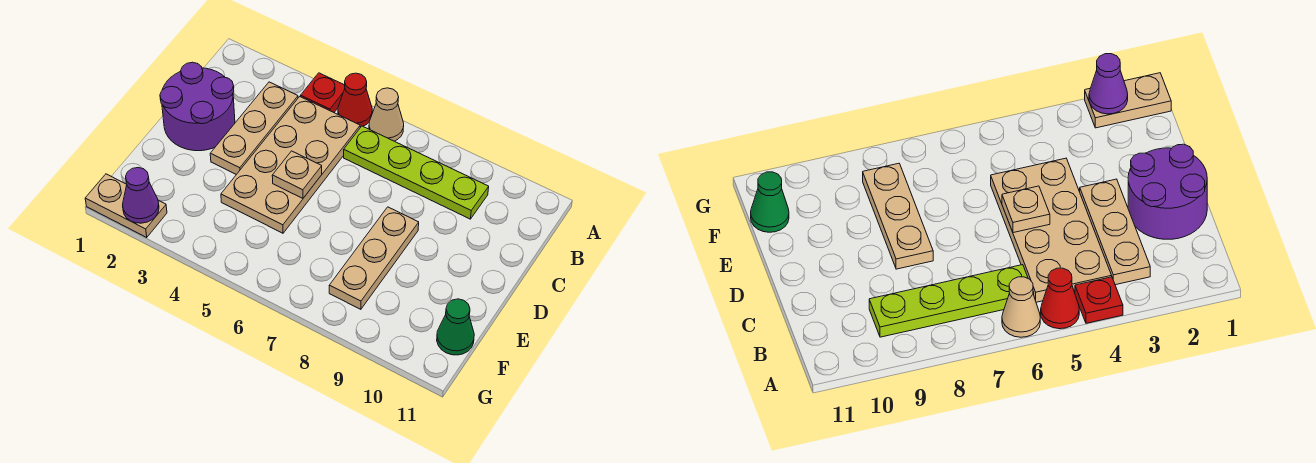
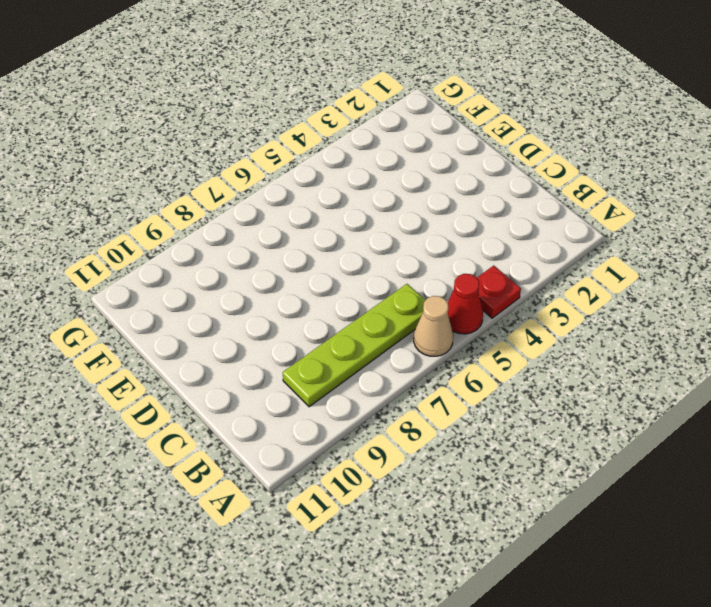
none -> tan plate B3:D3 level 1
none -> tan plate B4:E5 level 1
none -> purple round brick C1:D2 level 1

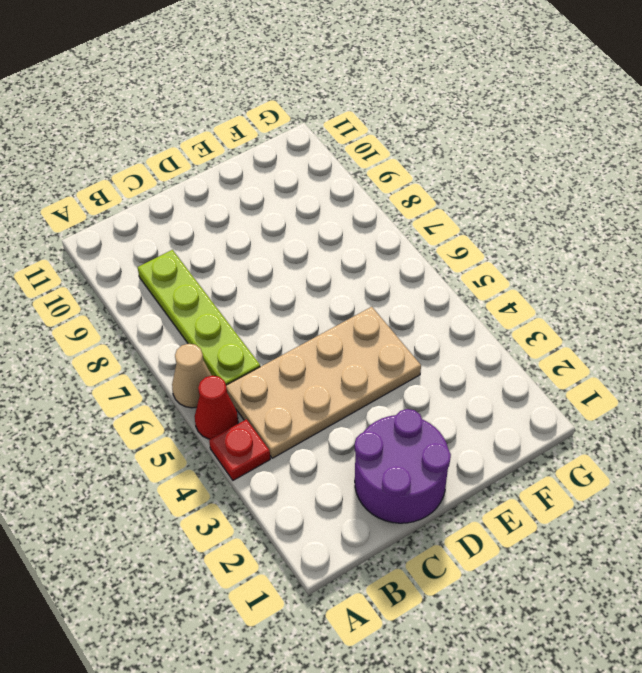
none -> tan plate B3:D3 level 1
none -> tan plate D8:F8 level 1
none -> green cone F11 level 1

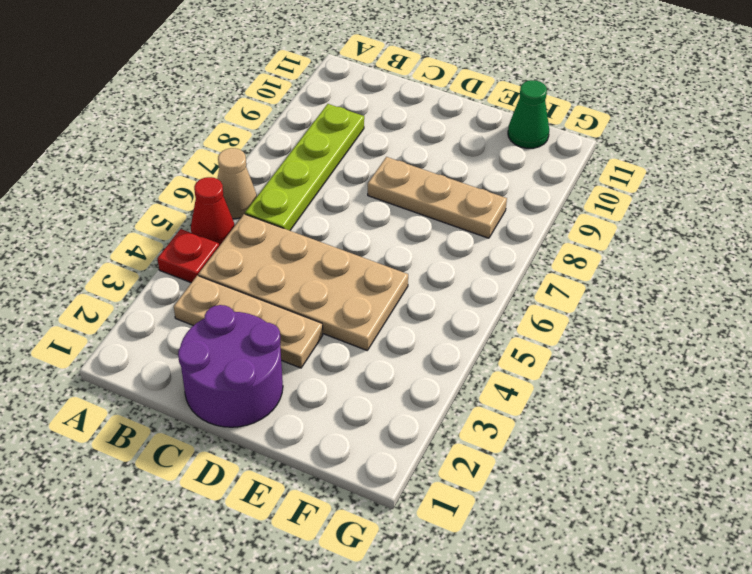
none -> tan plate G1:G2 level 1
none -> tan plate D5 level 2
none -> purple cone G2 level 2

